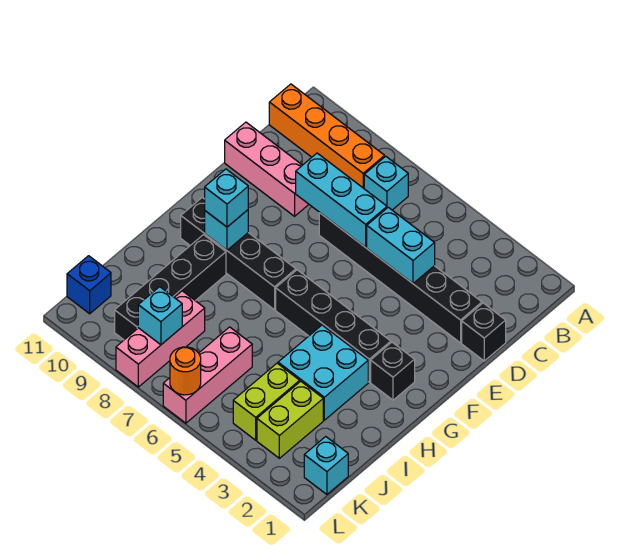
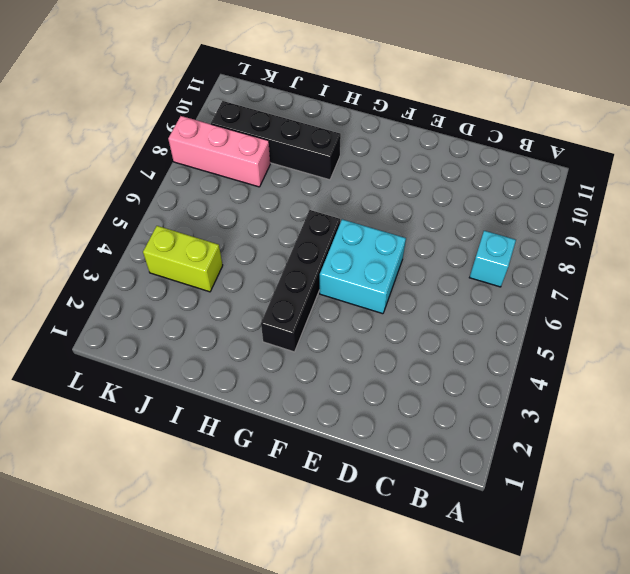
cyan brick E5:F6 level 1 -> cyan brick H3:I4 level 1
none -> orange brick B8:B11 level 1
none -> black brick D1 level 1
none -> black brick D2:D7 level 1

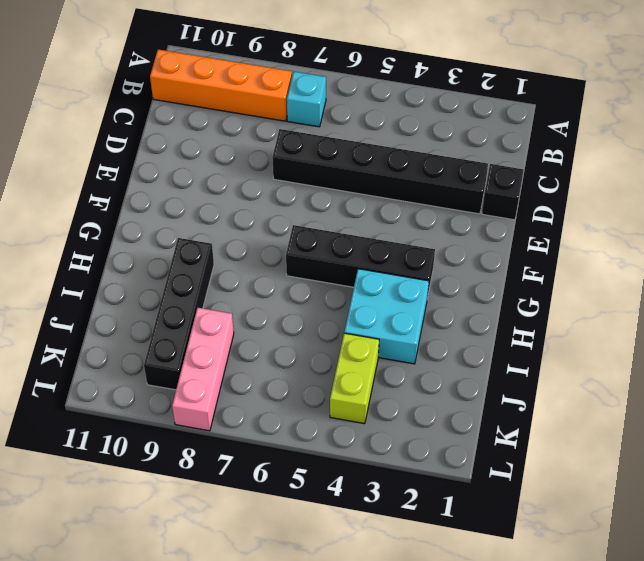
none -> pink brick D9:D11 level 1
none -> black brick G2 level 1
none -> black brick G7:G10 level 1

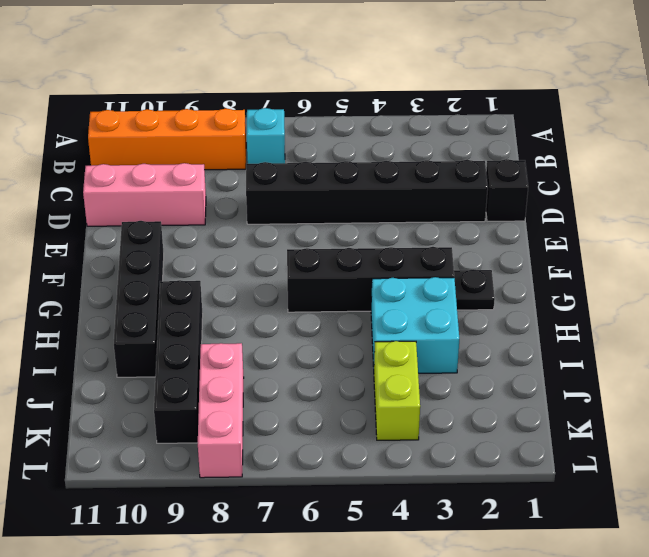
black brick F10:I10 level 1 -> black brick G7:G10 level 1
black plate G2 level 1 -> black brick G2 level 1
none -> lime brick J3:K3 level 1
none -> pink brick J6:L6 level 1
none -> cyan brick K1 level 1

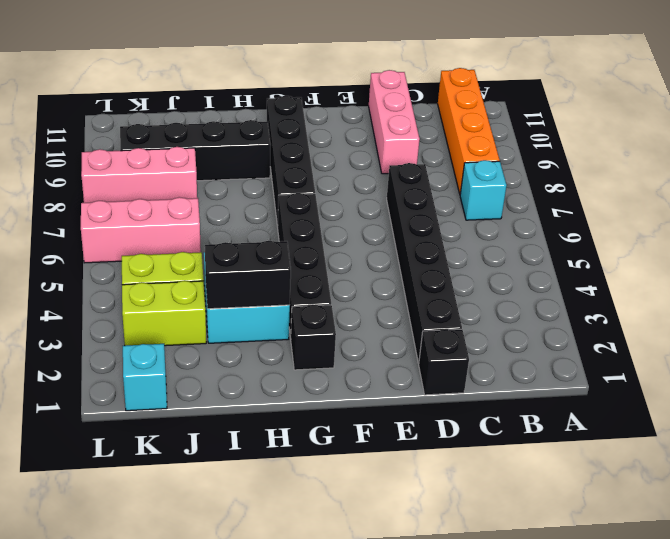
black brick H3:I3 level 2 -> none
none -> blue brick K11 level 1
none -> cyan brick D4:D5 level 2
none -> cyan brick D6:D8 level 2

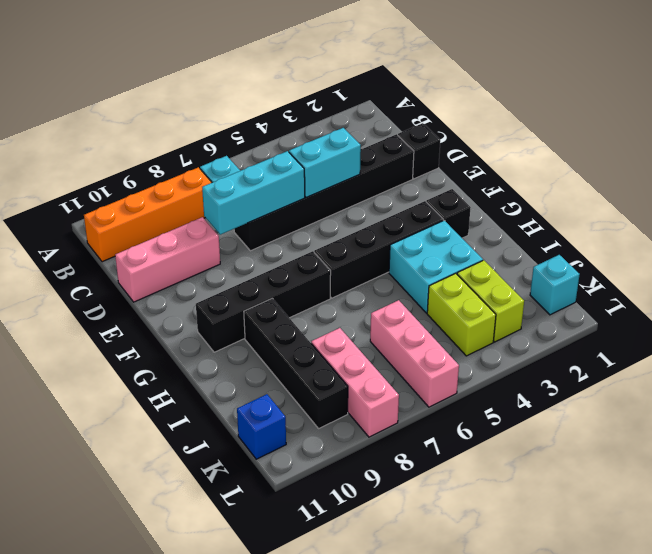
none -> cyan brick G9 level 2
none -> cyan brick K8 level 2
none -> orange round brick L6 level 2

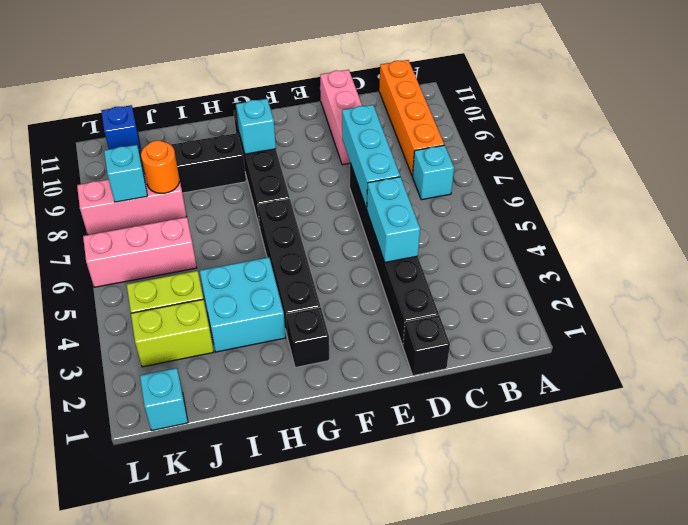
orange round brick J8 level 2 -> orange round brick L6 level 2
none -> cyan brick G9 level 3

